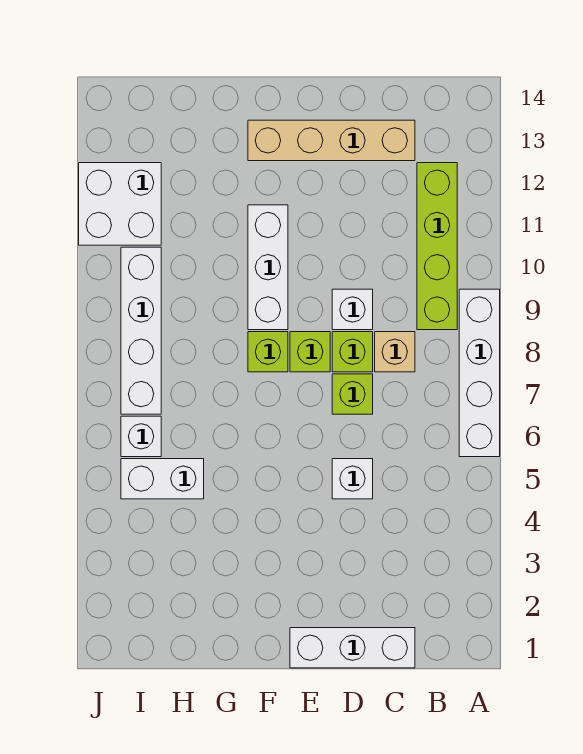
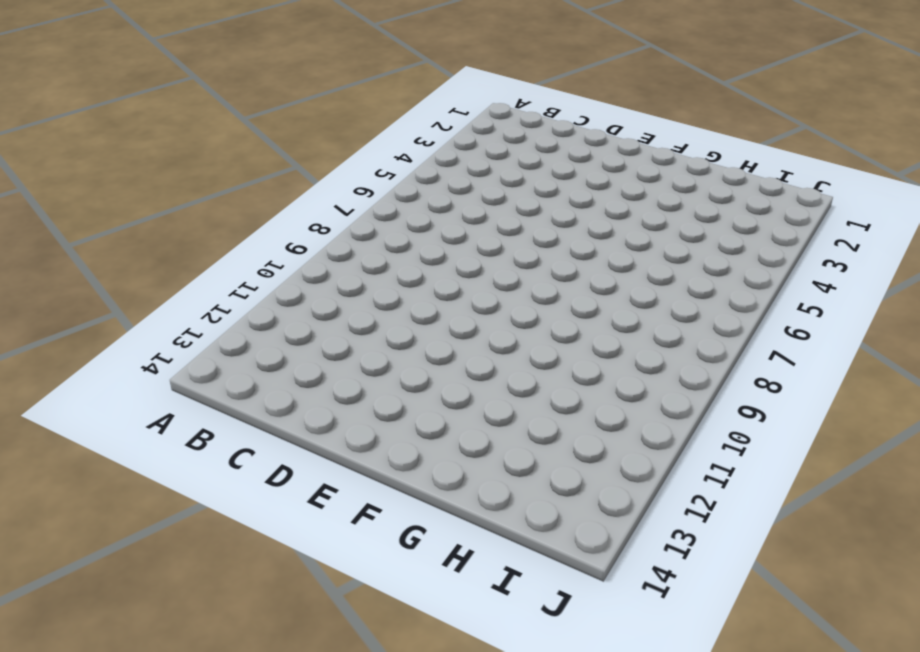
none -> white brick A6:A9 level 1
none -> lime brick B9:B12 level 1
none -> white brick C1:E1 level 1

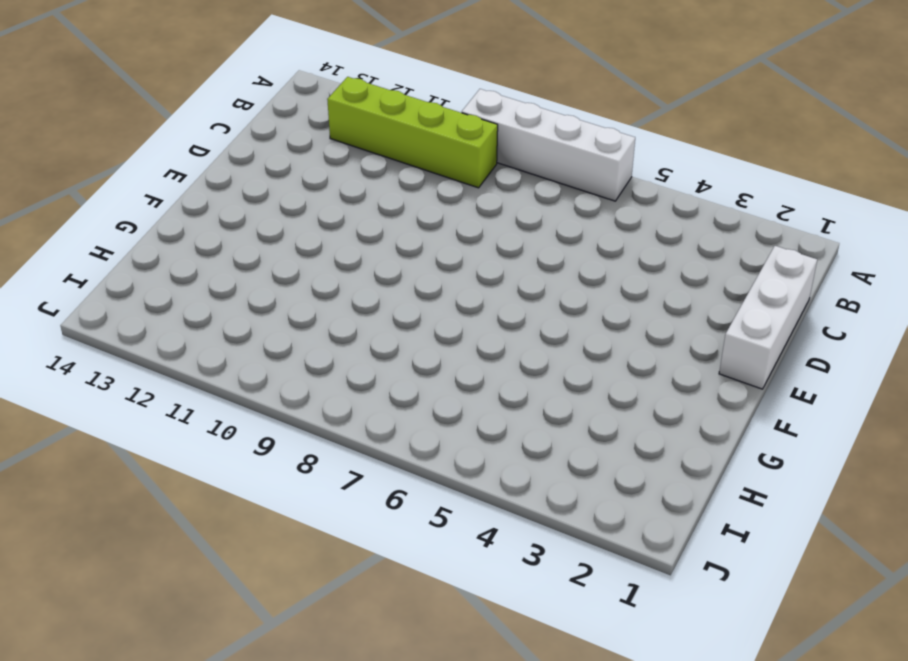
none -> tan brick C8 level 1
none -> tan brick C13:F13 level 1
none -> white brick D5 level 1

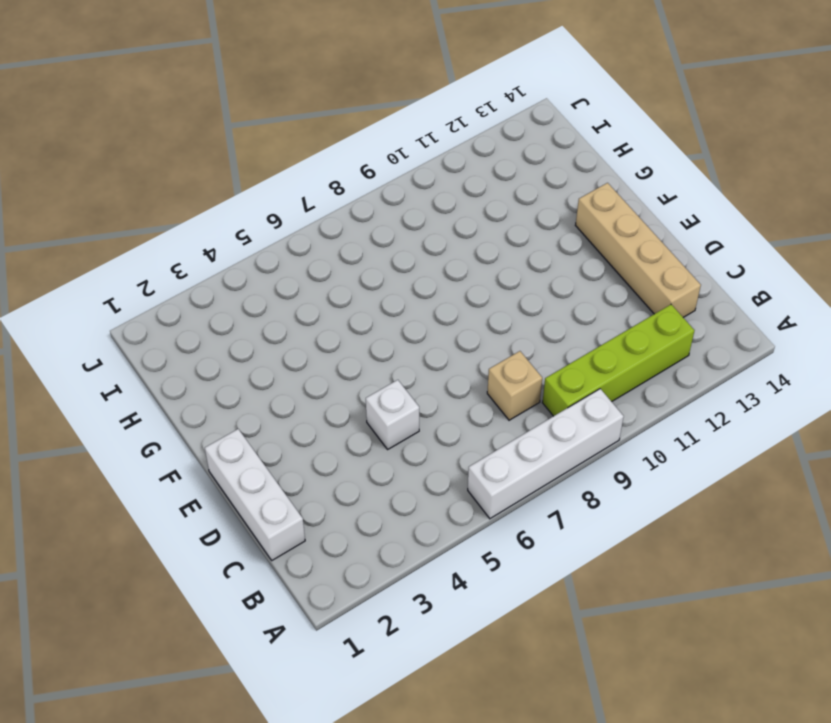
none -> lime brick D7 level 1
none -> lime brick D8 level 1
none -> white brick D9 level 1

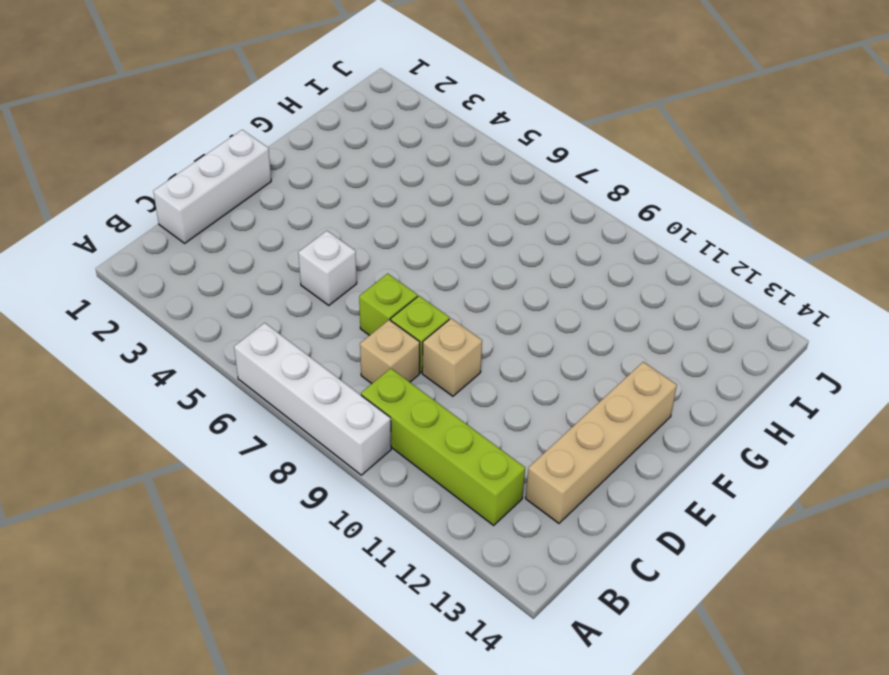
tan brick D9 level 1 -> white brick D9 level 1
none -> lime brick E8 level 1
none -> lime brick F8 level 1
none -> white brick F9:F11 level 1

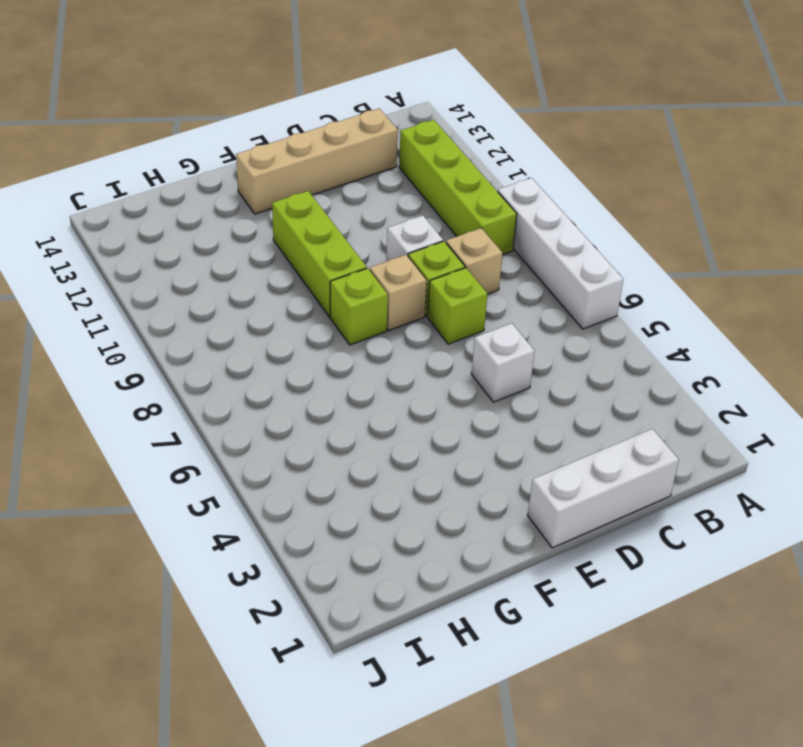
tan brick E8 level 1 -> lime brick E8 level 1
lime brick F9:F11 level 1 -> white brick F9:F11 level 1
none -> white brick H5:I5 level 1
none -> white brick I6 level 1
none -> white brick I7:I10 level 1

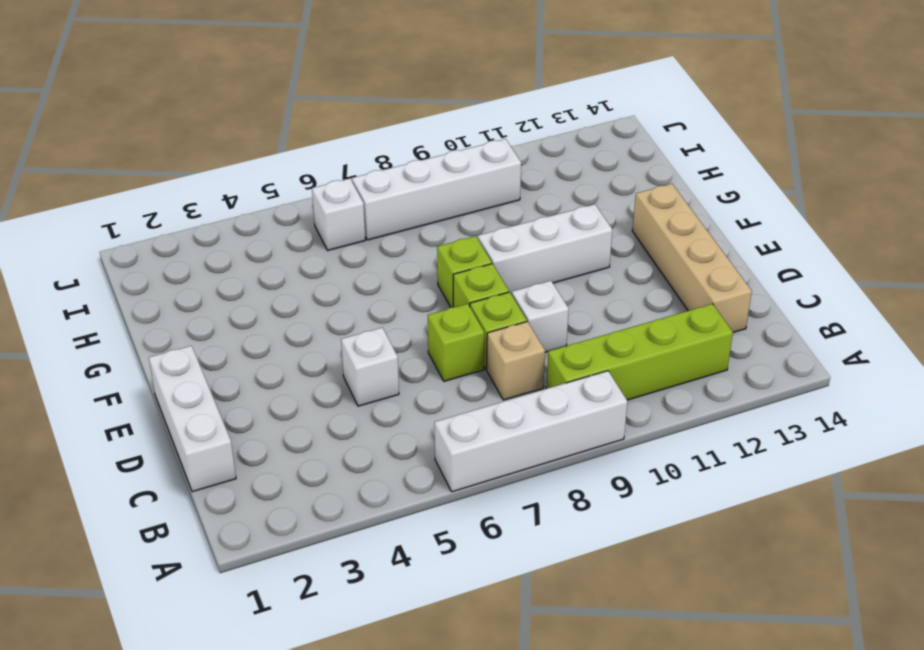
none -> white brick H5:I5 level 1
none -> white brick I11:J12 level 1

